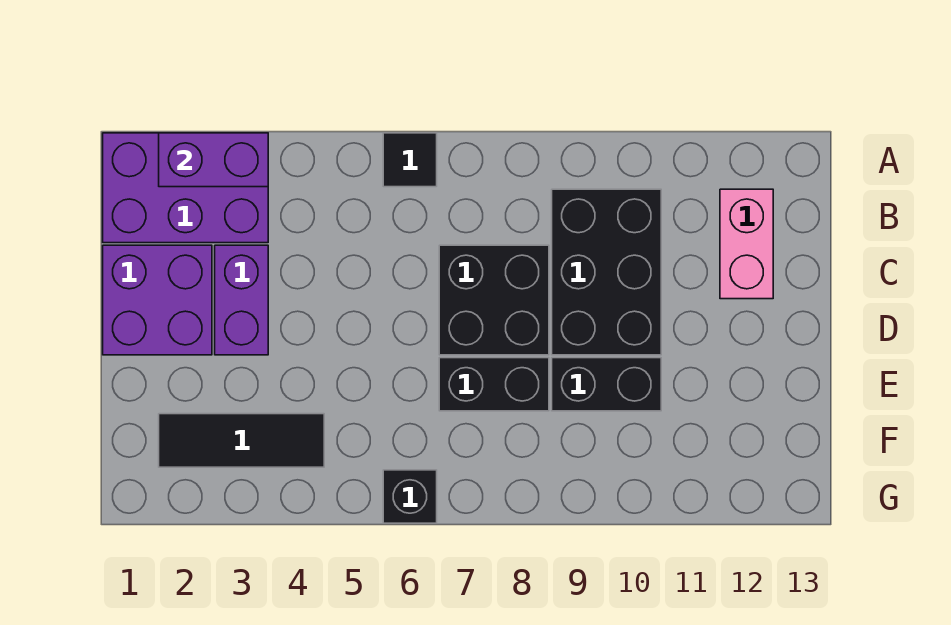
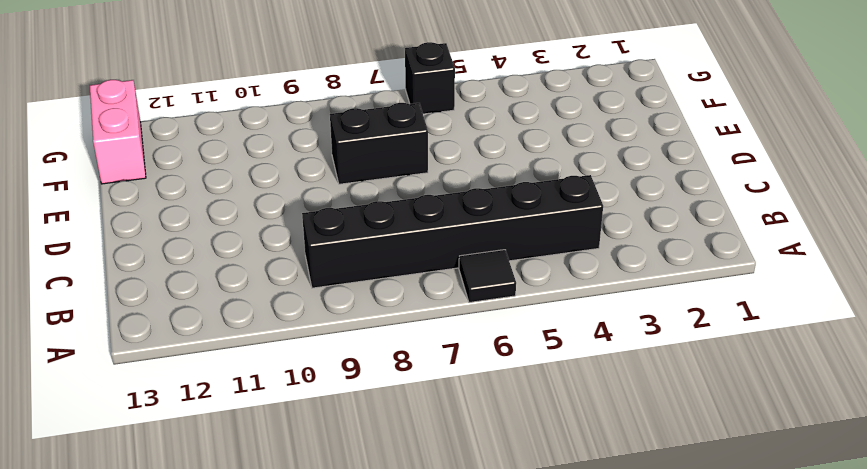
black brick B4:B9 level 1 -> black brick B9:D10 level 1
pink brick F13:G13 level 1 -> pink brick B12:C12 level 1
none -> purple brick A1:B3 level 1
none -> purple brick C1:D2 level 1
none -> purple brick C3:D3 level 1

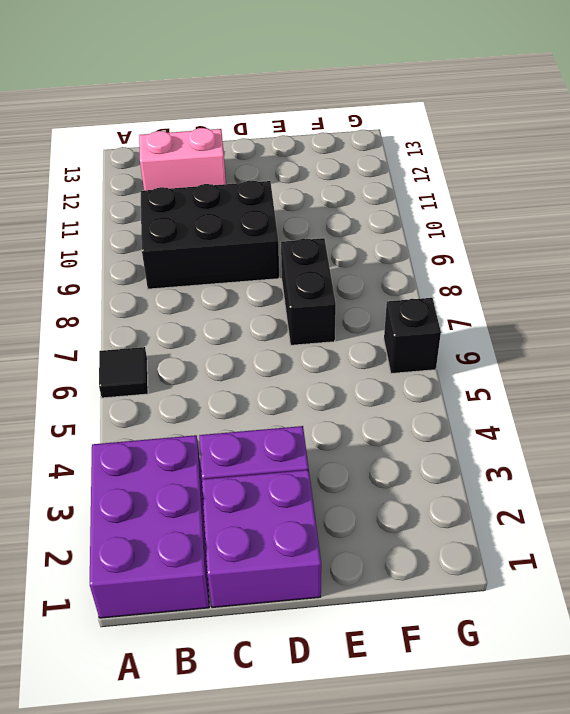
none -> black brick C7:D8 level 1
none -> black brick E9:E10 level 1
none -> black tile F2:F4 level 1

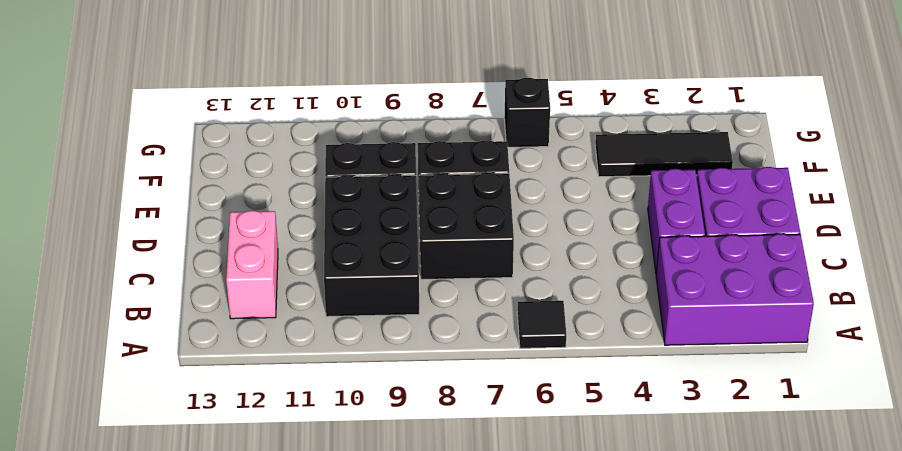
none -> purple brick A2:A3 level 2

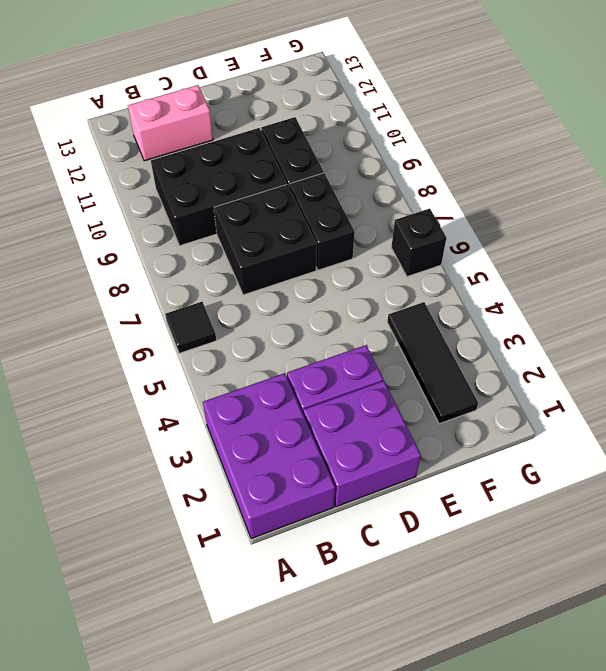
none -> purple brick A2:A3 level 2

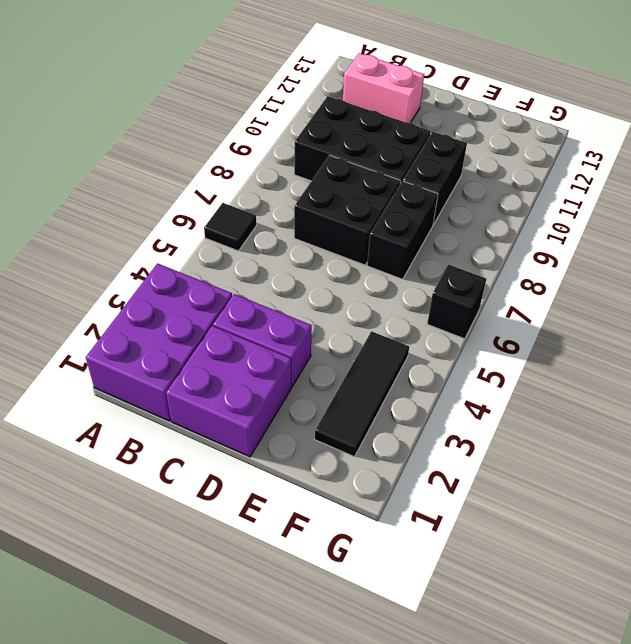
none -> purple brick A2:A3 level 2

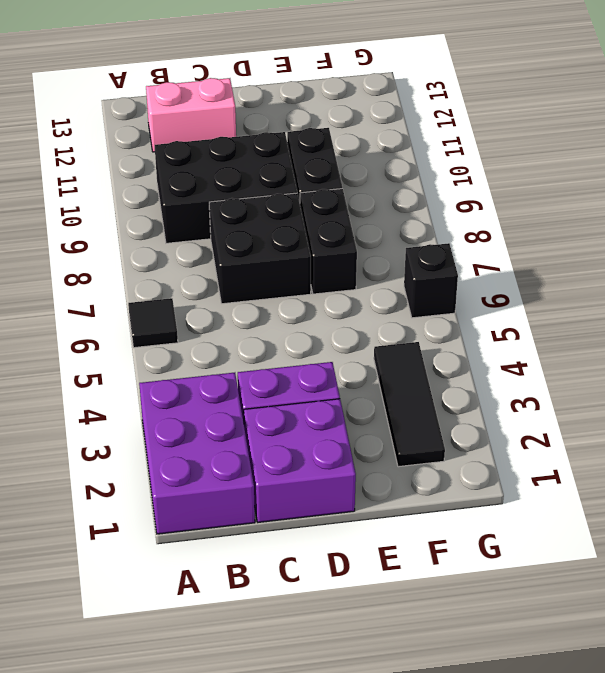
none -> purple brick A2:A3 level 2

